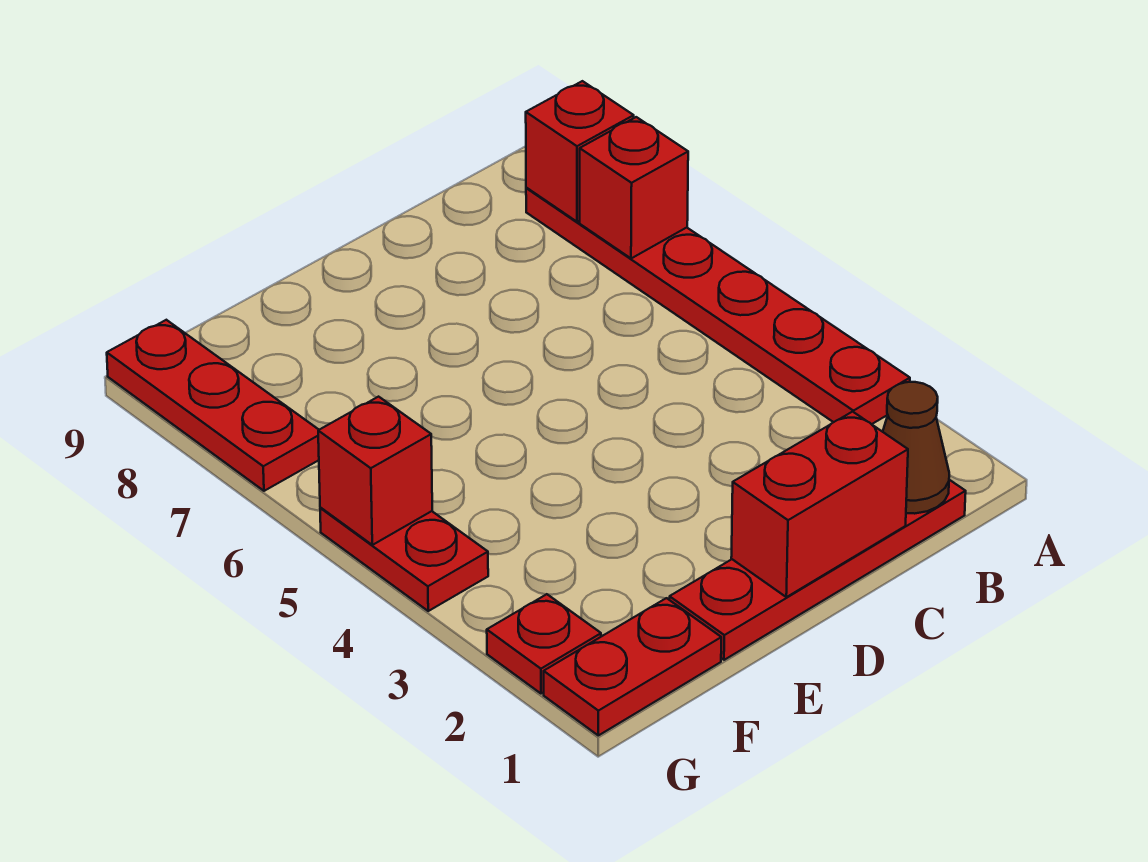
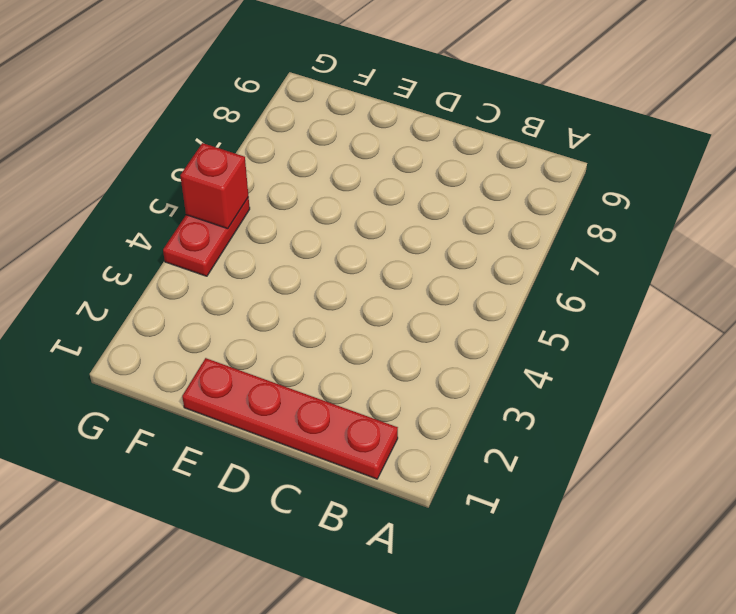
none -> red plate A3:A8 level 1
none -> red plate F1:G1 level 1

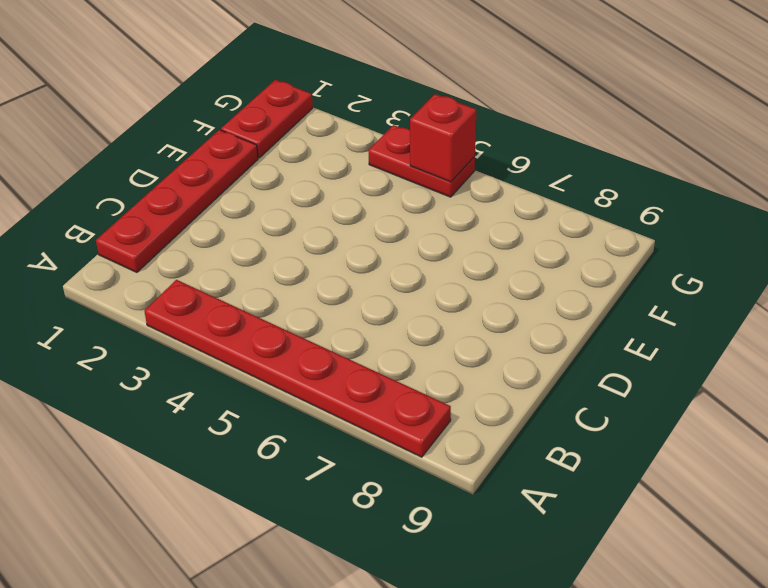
none -> red plate G2 level 1
none -> red plate G7:G9 level 1

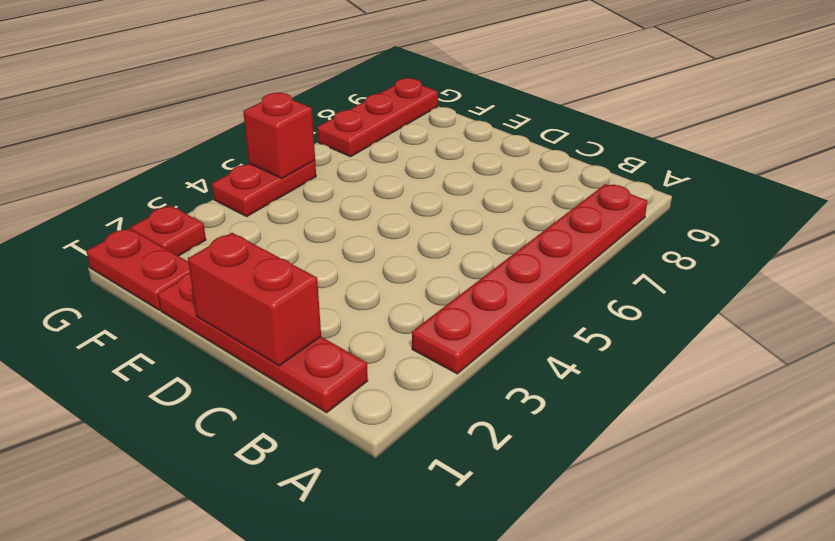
none -> red brick A7 level 2
none -> red brick A8 level 2

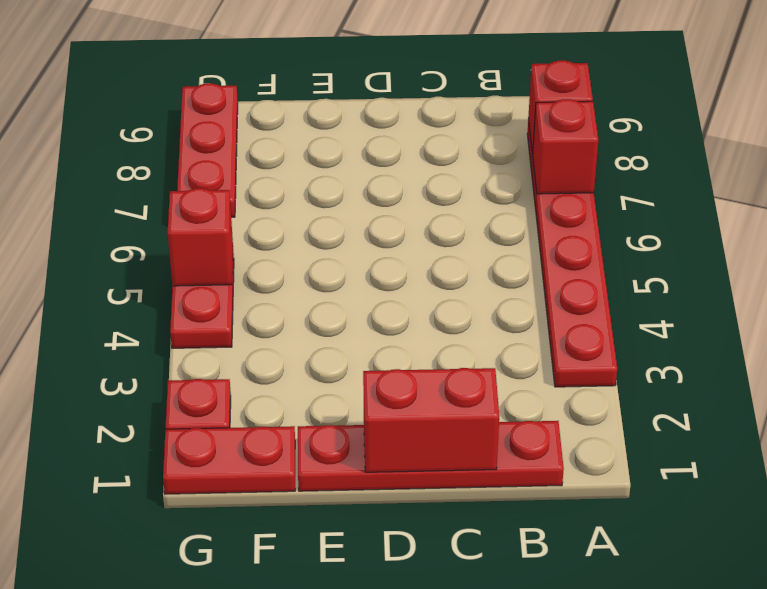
none -> brown cone B1 level 2

